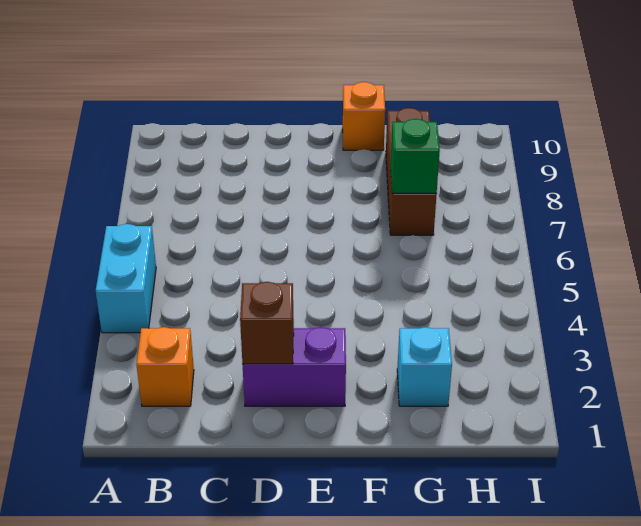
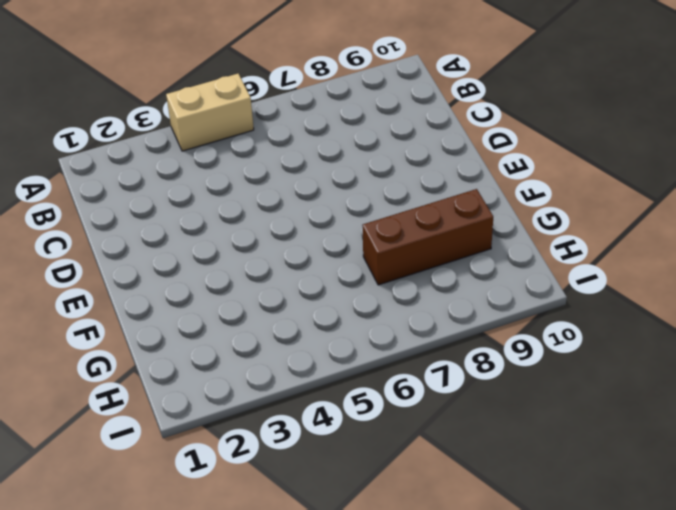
tan brick A4:A5 level 1 -> cyan brick A4:A5 level 1
none -> orange brick B2 level 1
none -> purple brick D2:E2 level 1

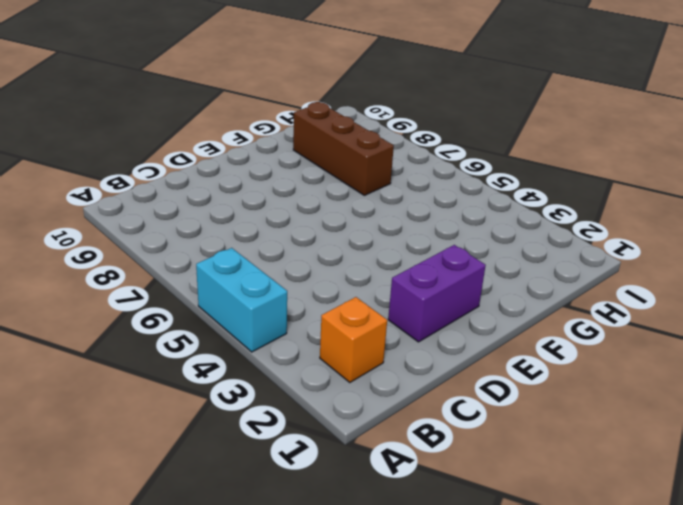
none -> orange brick F10 level 1
none -> cyan brick G2 level 1

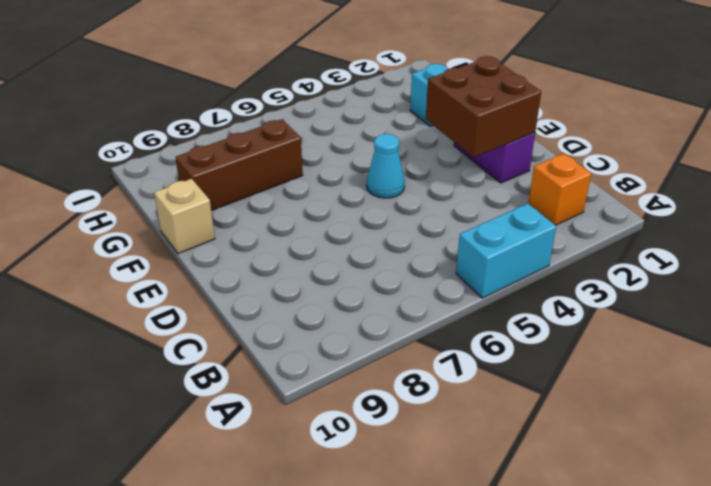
brown brick D2:E3 level 2 -> brown brick D2 level 2
cyan cone E5 level 1 -> none
tan brick F10 level 1 -> orange brick F10 level 1
none -> green brick G7 level 2

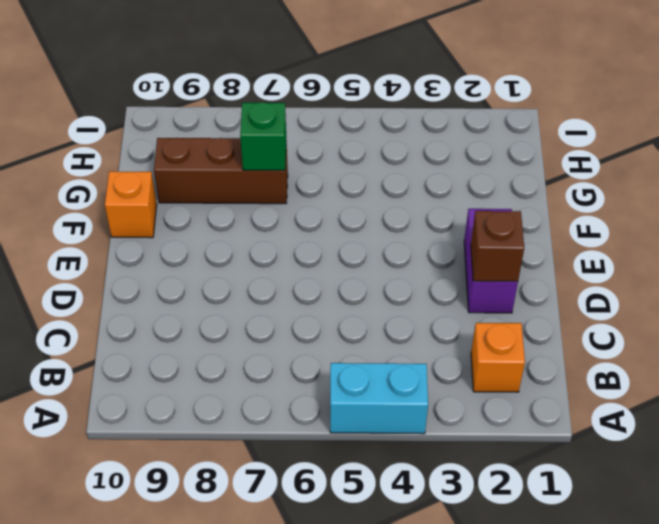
none -> cyan brick G2 level 1

